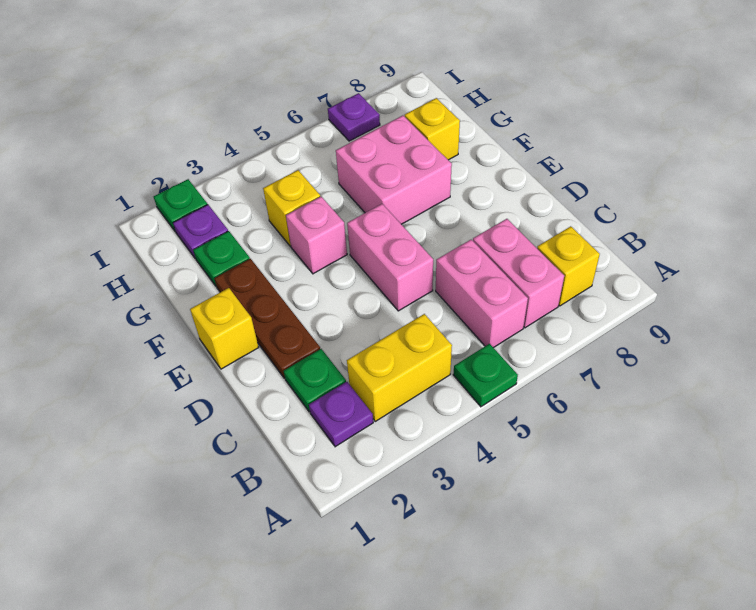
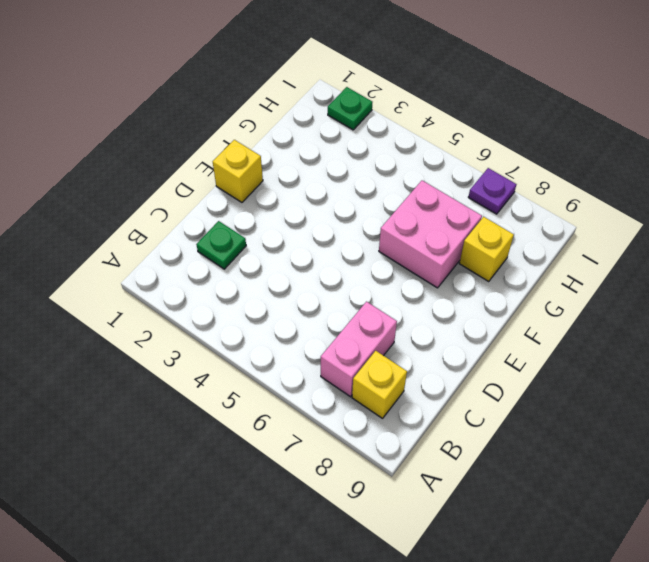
none -> green plate A5 level 1
none -> purple plate B2 level 1
none -> yellow brick B3:B4 level 1

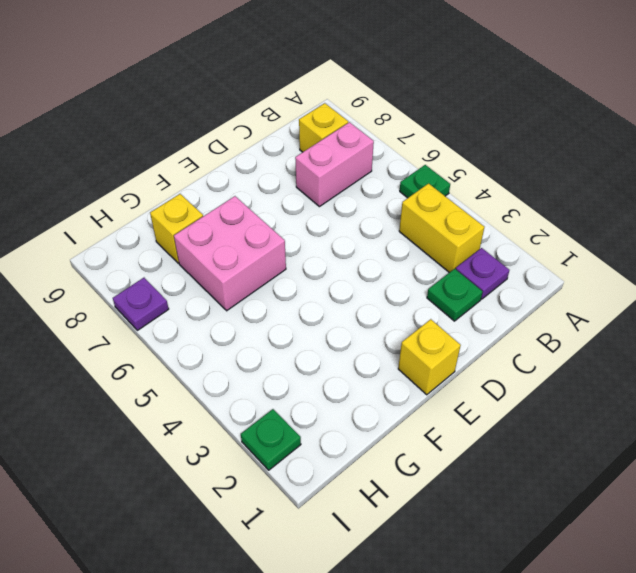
none -> pink brick B6:C6 level 1
none -> brown plate D2:F2 level 1
none -> pink brick D5:E5 level 1

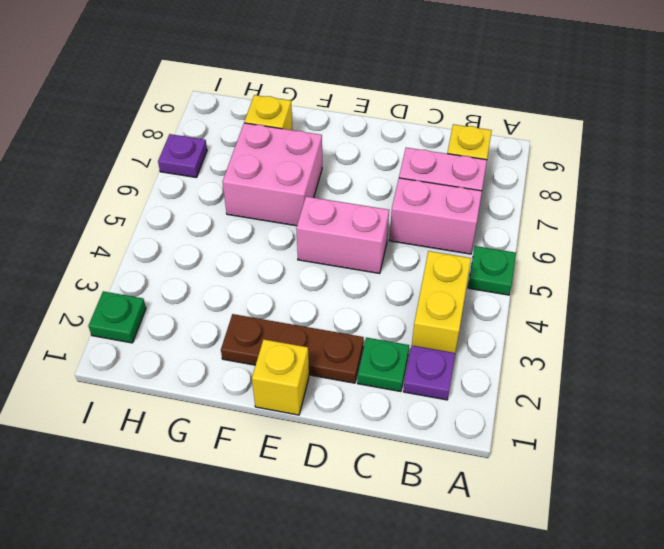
none -> pink brick F4 level 1
none -> green plate G2 level 1
none -> yellow brick G4 level 1

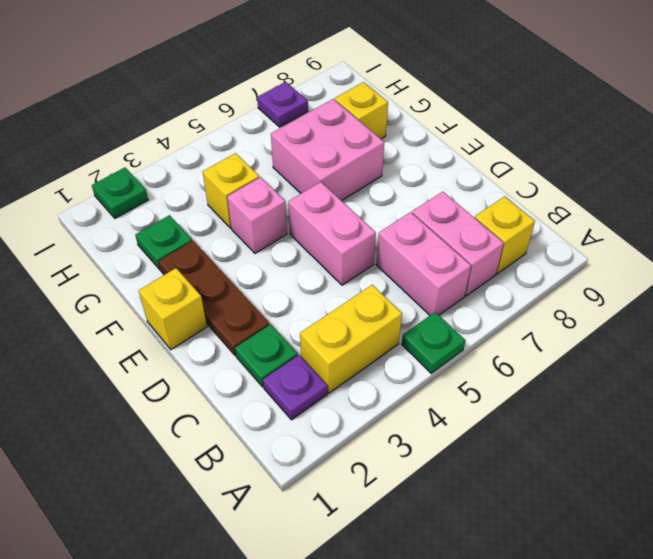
none -> purple plate H2 level 1

